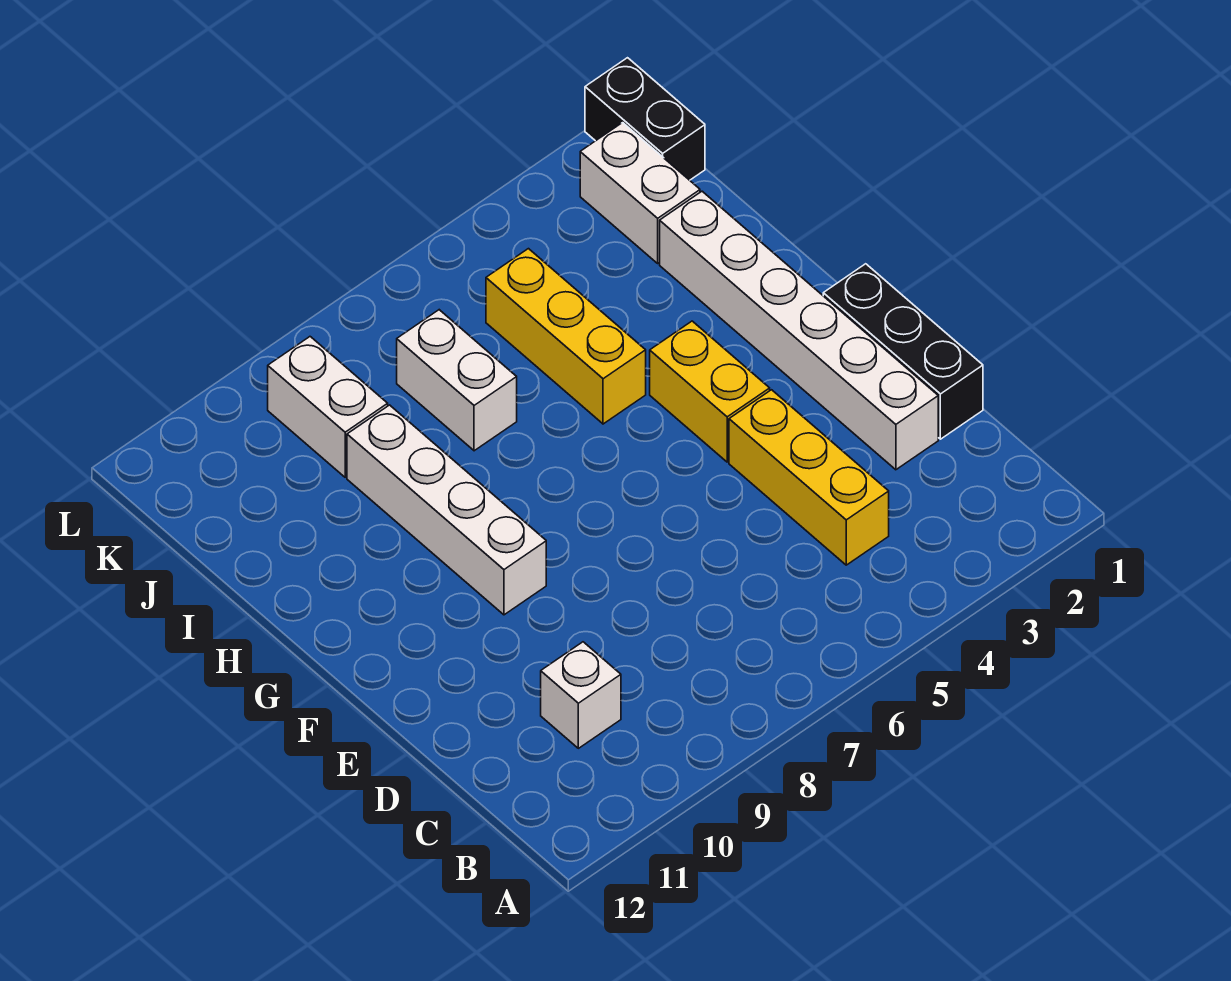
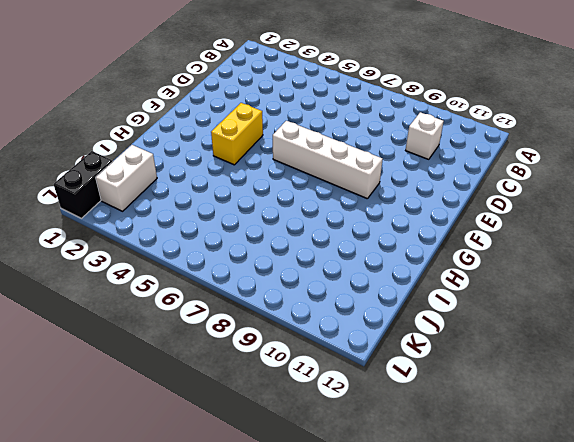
white brick F6:F9 level 1 -> white brick F9:I9 level 1
none -> yellow brick C4:E4 level 1
none -> black brick D1:F1 level 1

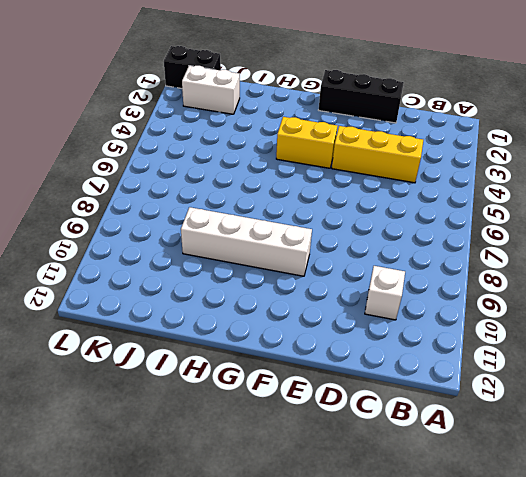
none -> white brick D2:I2 level 1
none -> yellow brick H5:J5 level 1

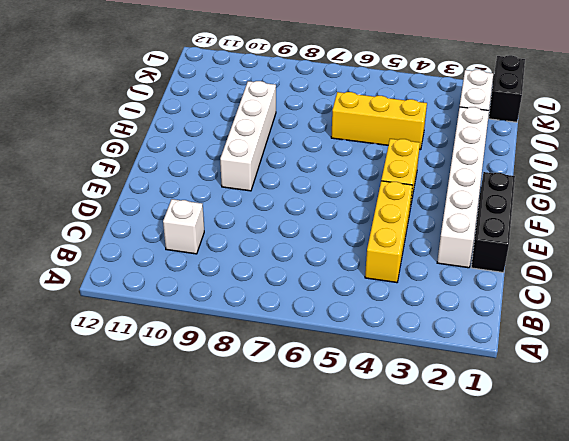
yellow brick I4:I6 level 1 -> yellow brick H5:J5 level 1
none -> white brick I7:J7 level 1
none -> white brick J9:K9 level 1

